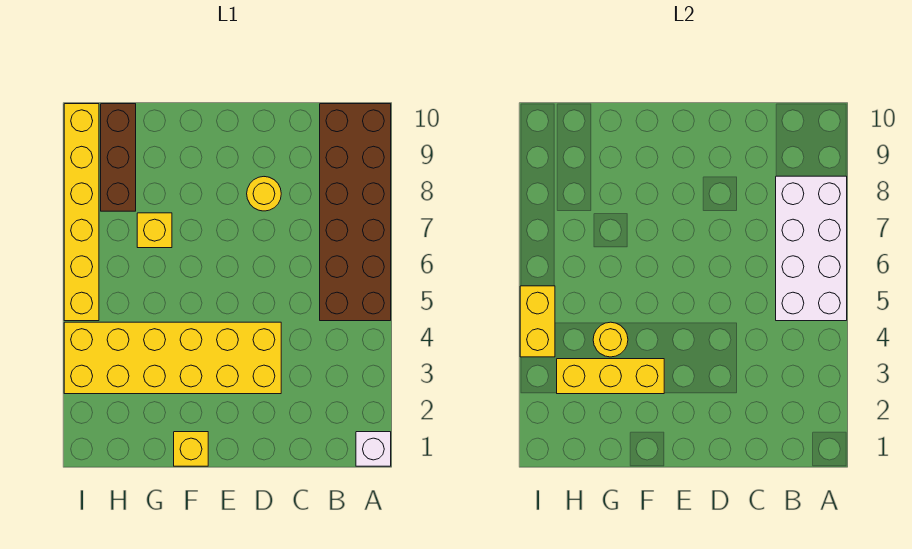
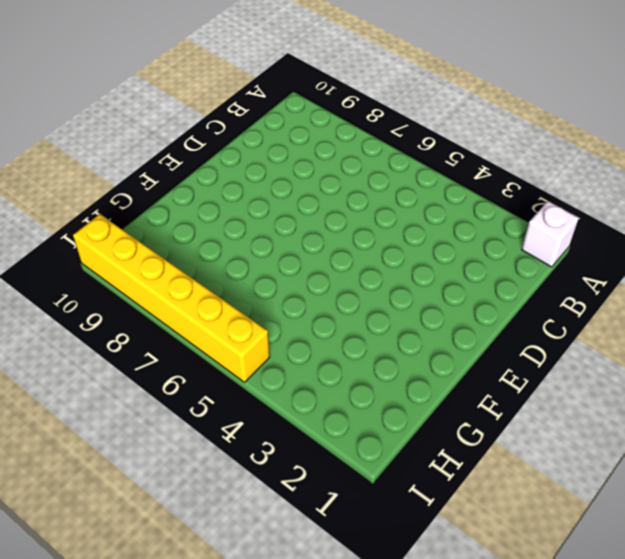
none -> brown brick A5:B10 level 1
none -> yellow brick D3:I4 level 1
none -> yellow round brick D8 level 1

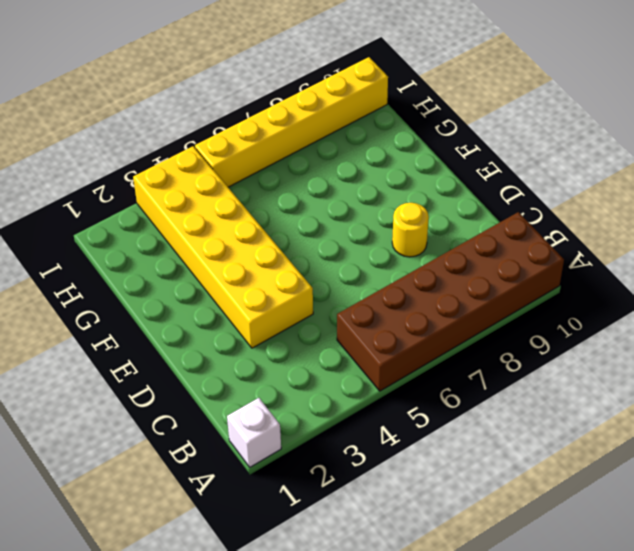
none -> yellow brick F1 level 1
none -> yellow brick G7 level 1
none -> brown brick H8:H10 level 1

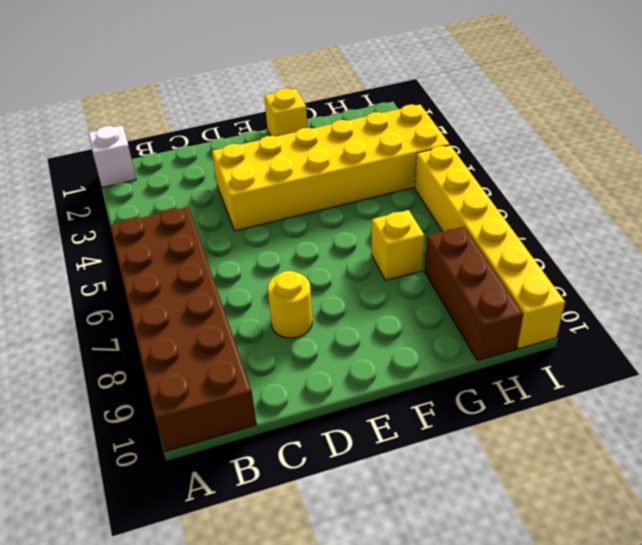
none -> white brick A5:B8 level 2
none -> yellow brick F3:H3 level 2
none -> yellow round brick G4 level 2

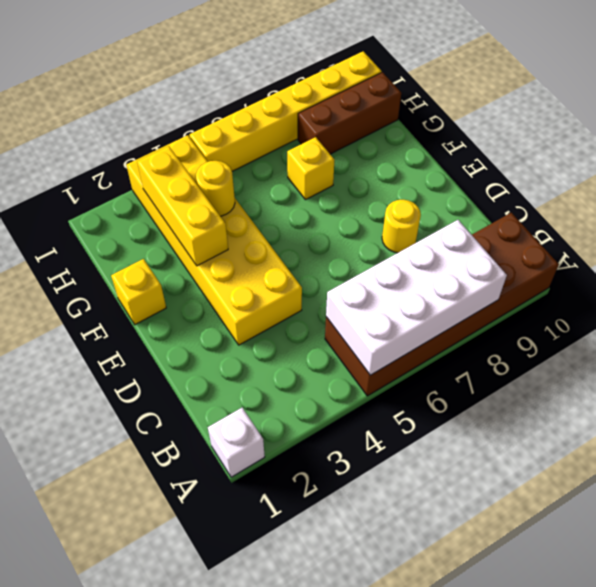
none -> yellow brick I4:I5 level 2

